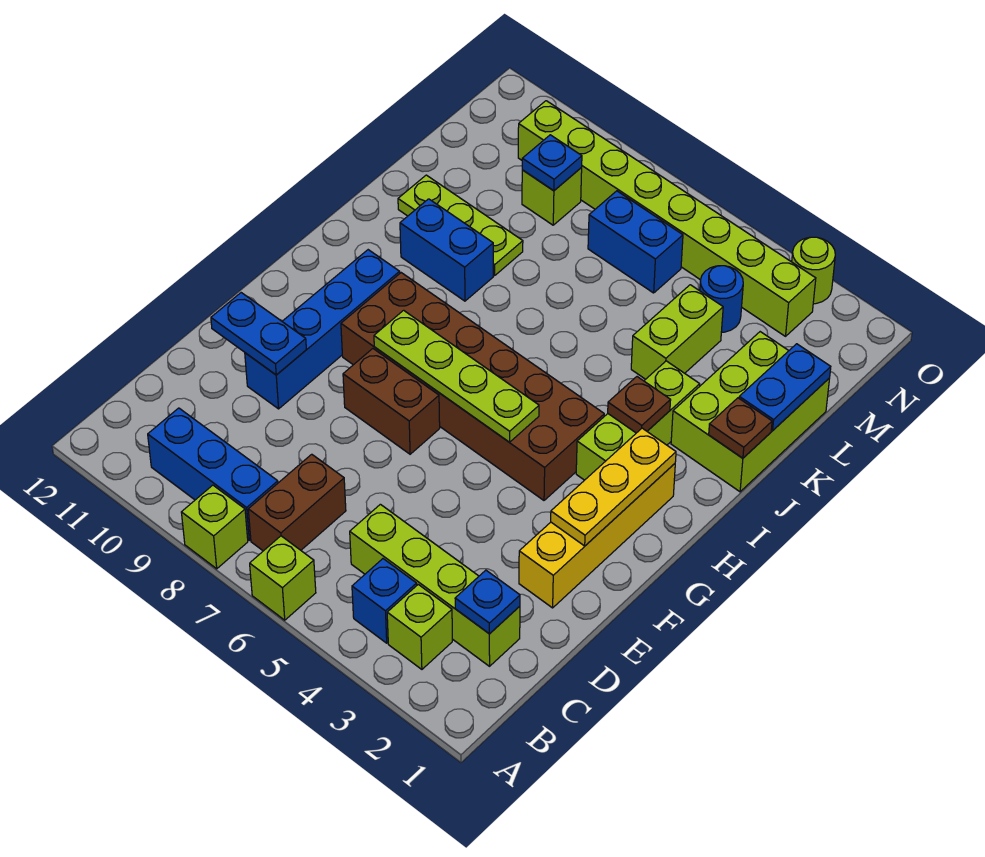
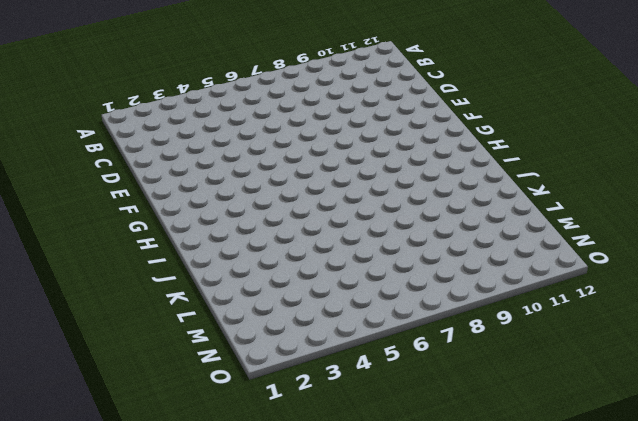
none -> lime brick A6 level 1
none -> lime brick A8 level 1
none -> lime brick B3 level 1

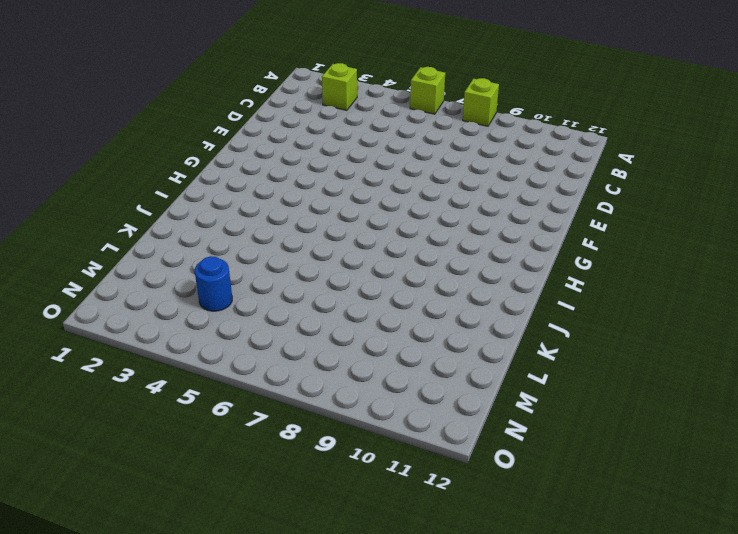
none -> blue brick B4 level 1
none -> brown brick B7:C7 level 1
none -> blue brick B8:B10 level 1

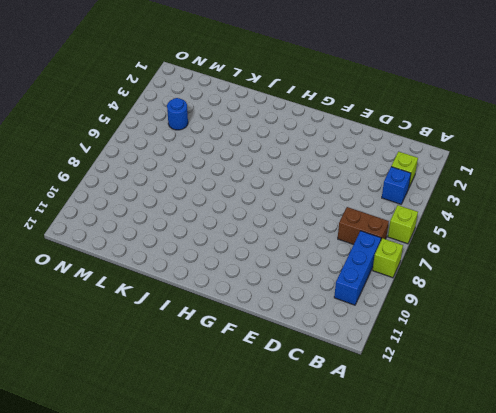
none -> lime brick C2:C5 level 1
none -> yellow brick E2:H2 level 1
none -> blue brick E10:H10 level 1

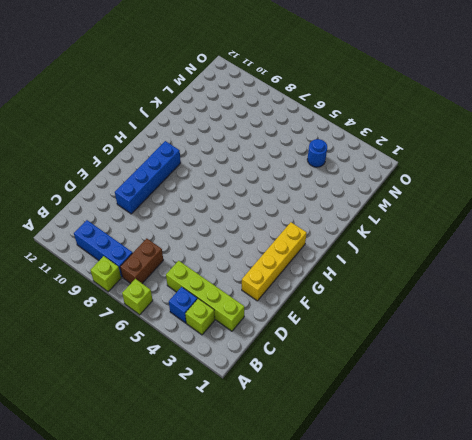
none -> brown brick F7:F8 level 1
none -> brown brick G4:H9 level 1
none -> lime brick H3:J3 level 1

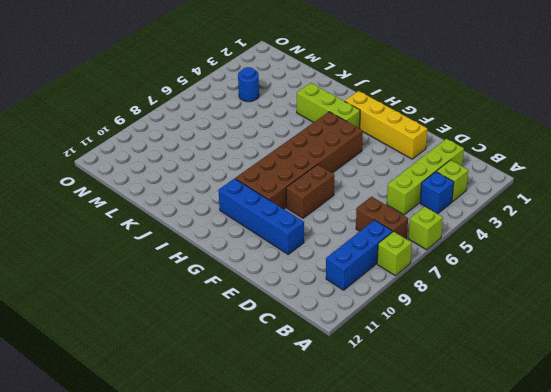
none -> lime brick J1:L2 level 1
none -> blue brick J9:J10 level 1
none -> lime brick K4:L4 level 1

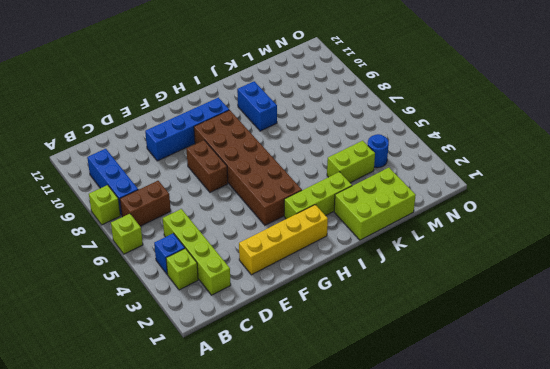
none -> lime plate K9:K11 level 1
none -> blue brick M6:M7 level 1
none -> lime brick M9 level 1

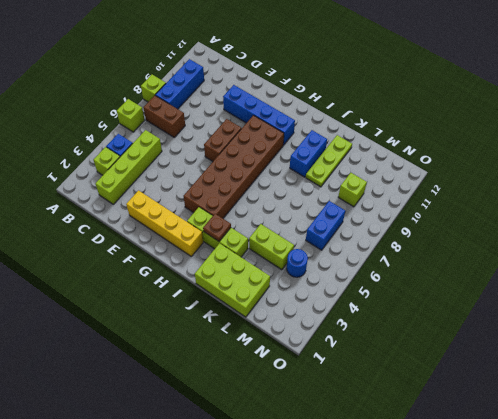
none -> lime brick N3:N10 level 1
none -> lime round brick O3 level 1
none -> blue plate C2 level 2

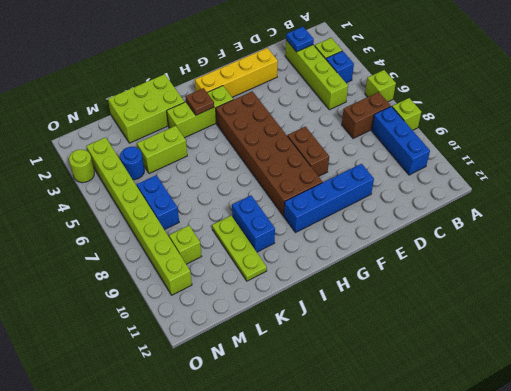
none -> blue plate E10:E11 level 2
none -> yellow plate F2:H2 level 2
none -> lime plate G5:G8 level 2

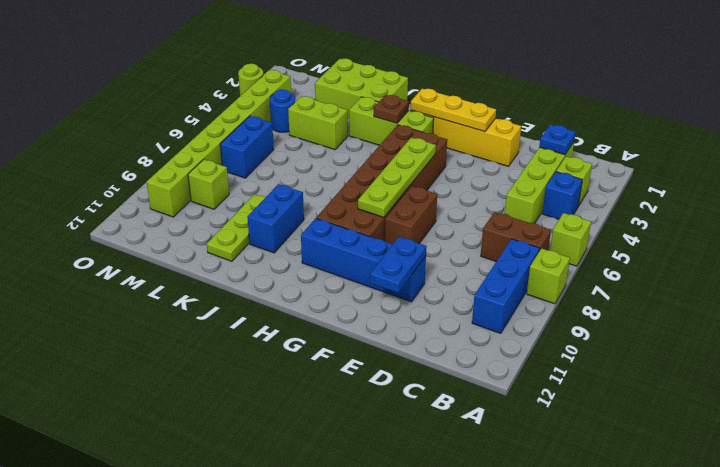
none -> brown plate J1 level 2
none -> blue plate K1:L1 level 2
none -> blue plate M9 level 2

